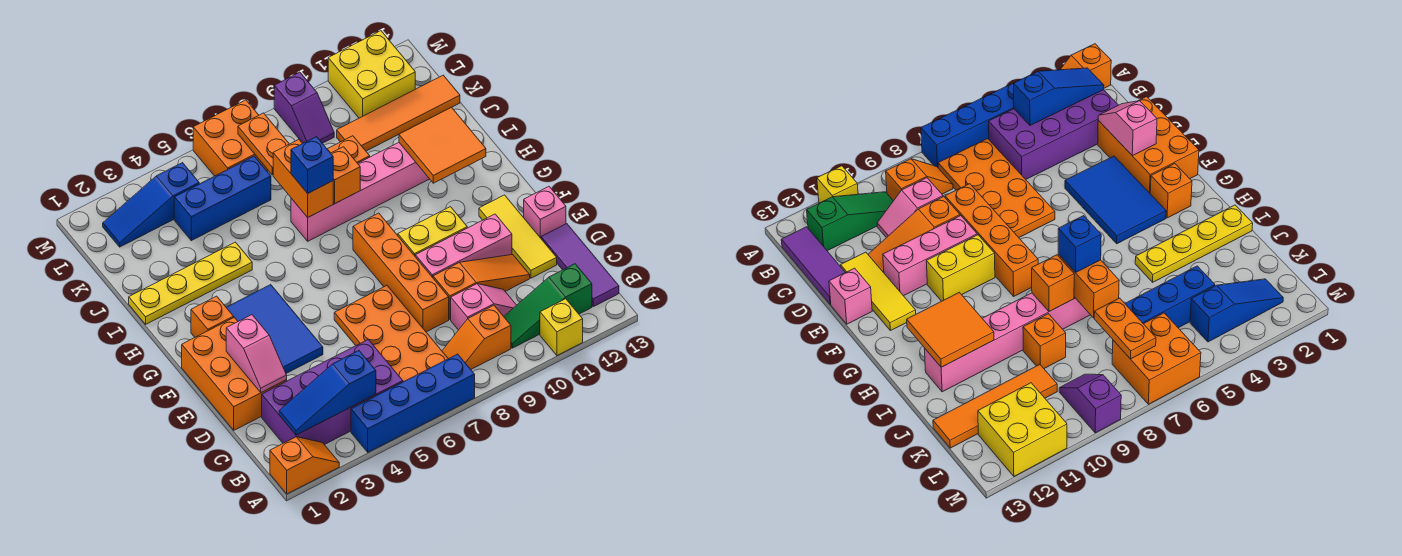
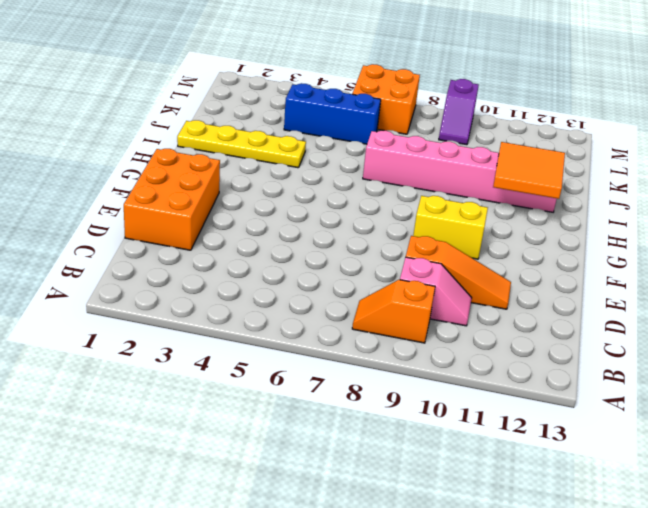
none -> orange slope A1:A2 level 1 top 1
none -> blue brick A4:A7 level 1
none -> yellow brick A11 level 1
none -> purple brick B2:C5 level 1

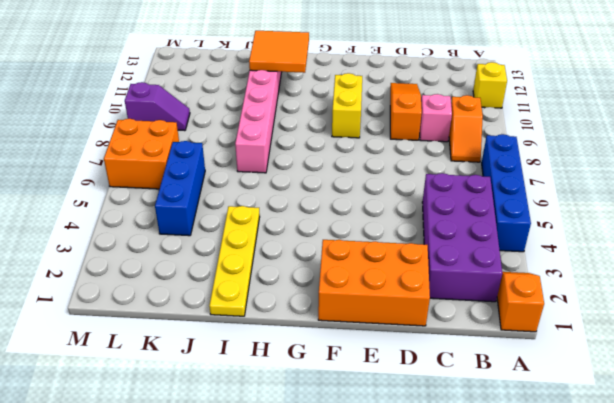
none -> orange plate B6:E7 level 1
none -> green slope B10:B12 level 1 top 12
none -> purple tile B13:D13 level 1
none -> orange brick D8:G8 level 1

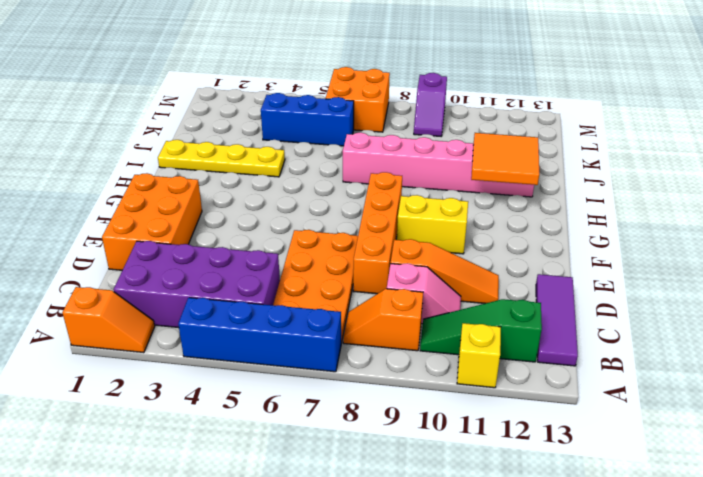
none -> yellow tile D12:F12 level 1
none -> blue tile E3:G4 level 1
none -> pink brick E9:E11 level 1
none -> pink brick E13 level 1

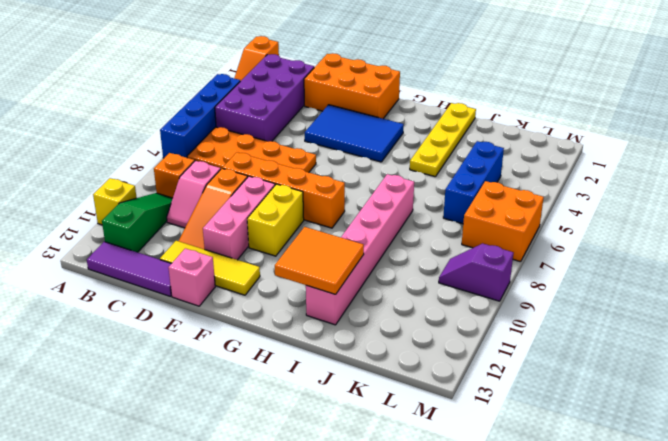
none -> orange brick G2 level 1
none -> orange brick J9 level 1
none -> orange tile K10:K13 level 1
none -> blue slope L2:L4 level 1 top 4

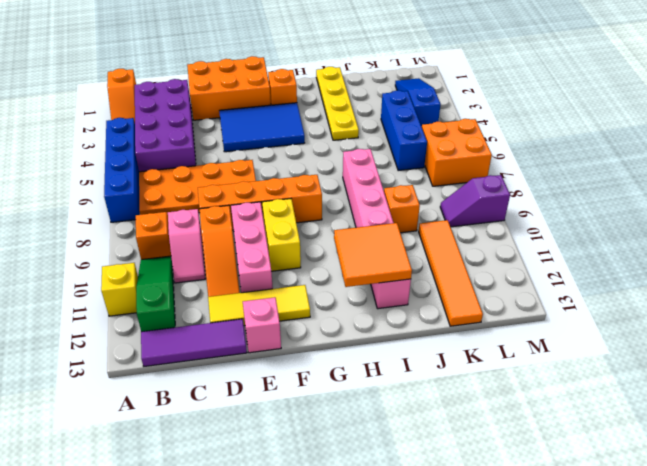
none -> yellow brick L11:M12 level 1
none -> blue slope B2:B4 level 2 top 4
none -> pink slope D2:E2 level 2 top E
none -> orange brick I7:J7 level 2

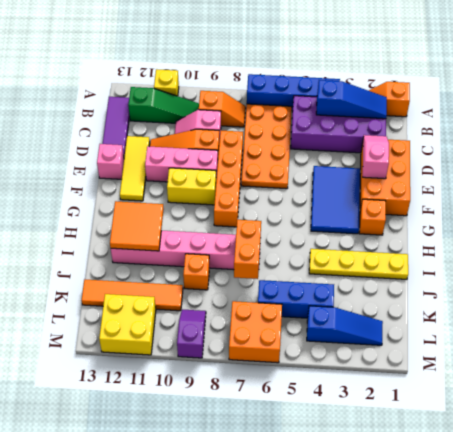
none -> orange brick I8 level 2
none -> orange plate K7:L7 level 2
none -> blue brick I7 level 3

